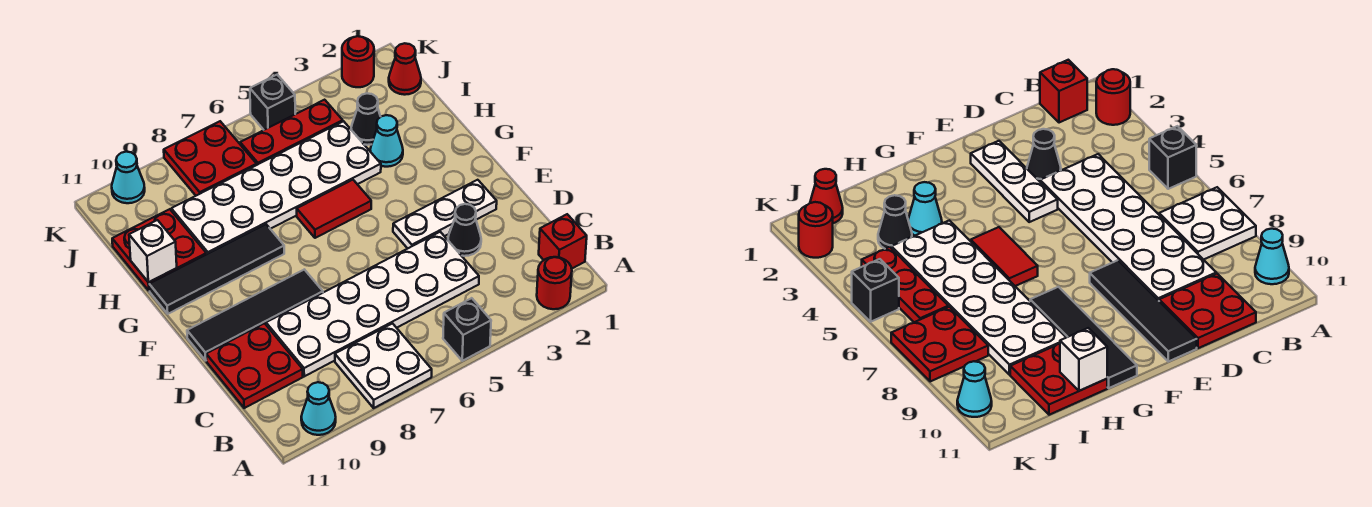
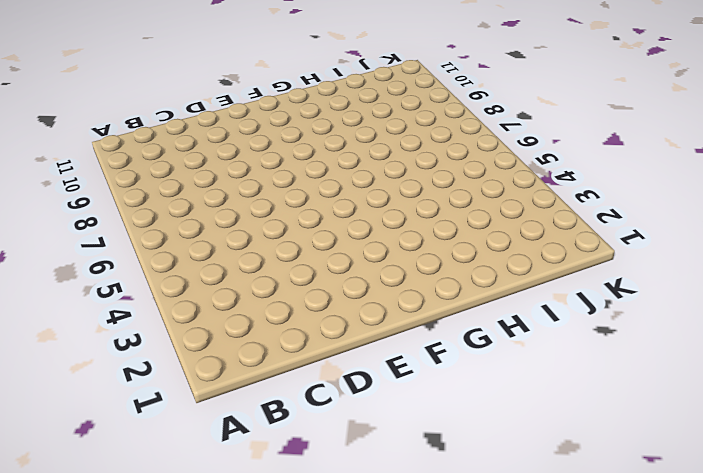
none -> red round brick A2 level 1
none -> black brick A5 level 1
none -> white plate A7:B8 level 1

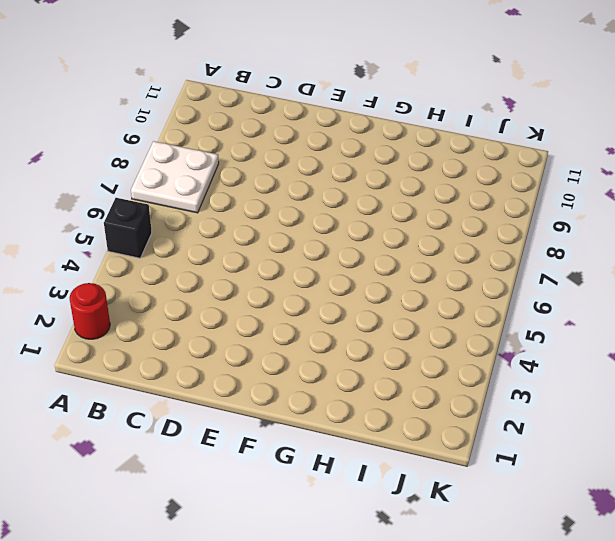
none -> cyan cone A10 level 1
none -> red brick B1 level 1
none -> white plate C4:D9 level 1

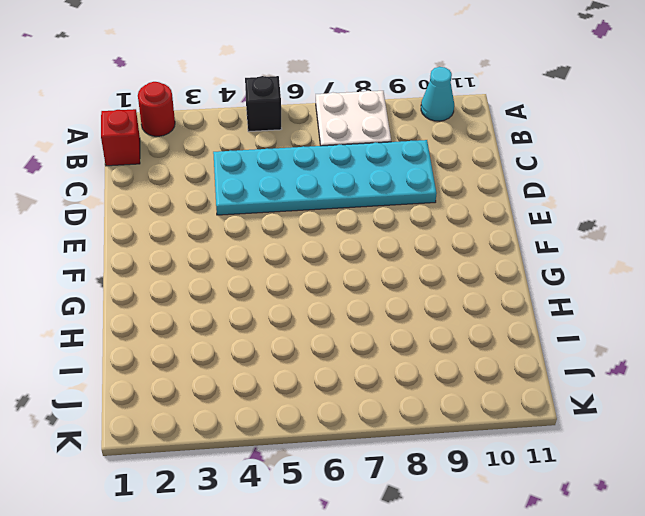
cyan plate C4:D9 level 1 -> white plate C4:D9 level 1
none -> red plate C10:D11 level 1
none -> black cone D3 level 1
none -> white plate E2:E4 level 1

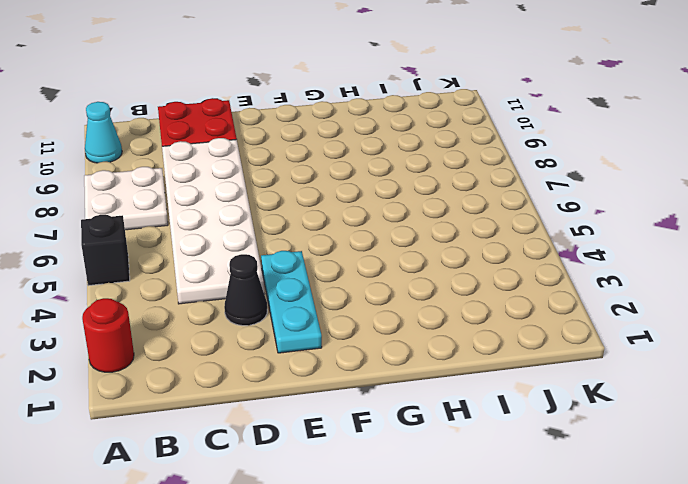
cyan plate E2:E4 level 1 -> white plate E2:E4 level 1
none -> red brick B1 level 1
none -> black tile E8:E11 level 1
none -> red tile G5:G6 level 1

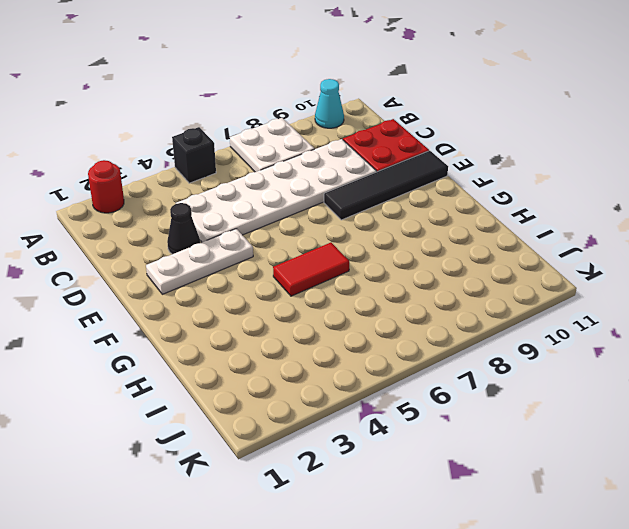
none -> red brick B1 level 1
none -> black tile G8:G11 level 1
none -> cyan cone H3 level 1

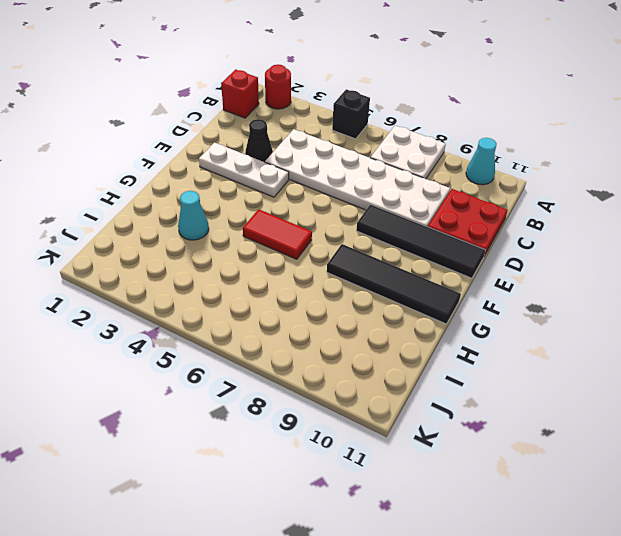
none -> white plate H4:I9 level 1
none -> red plate H10:I11 level 1
none -> black cone I3 level 1

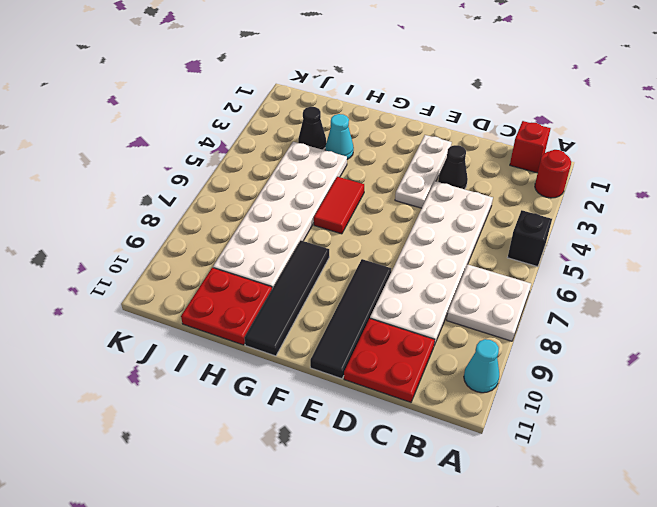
none -> red cone J1 level 1
none -> red plate J4:J6 level 1
none -> red plate J7:K8 level 1

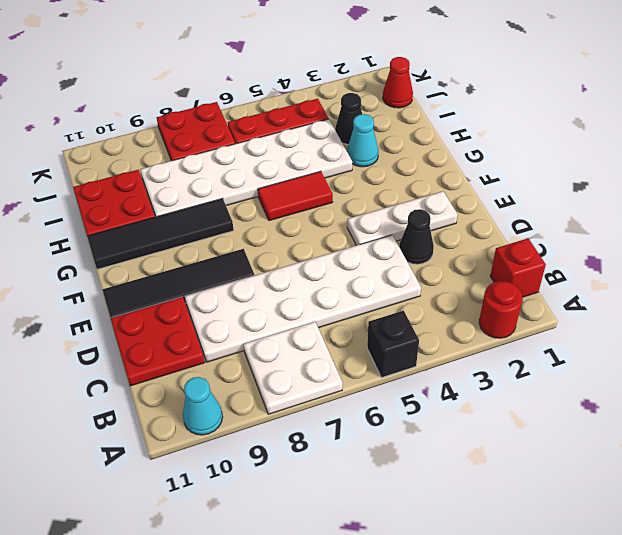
none -> red round brick K2 level 1
none -> black brick K5 level 1
none -> cyan cone K10 level 1

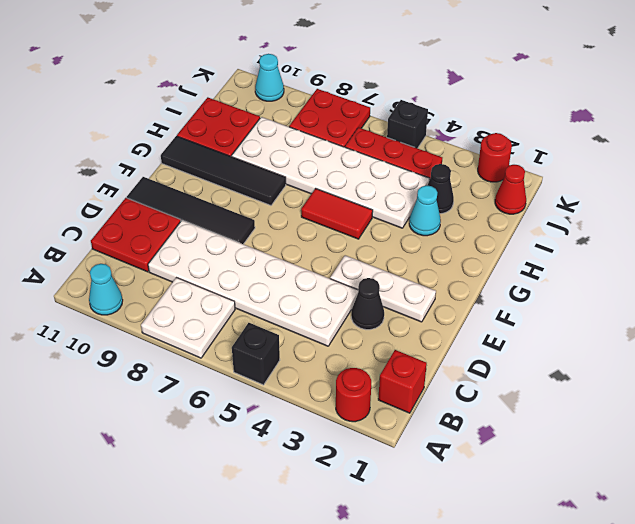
none -> white brick H11 level 2

